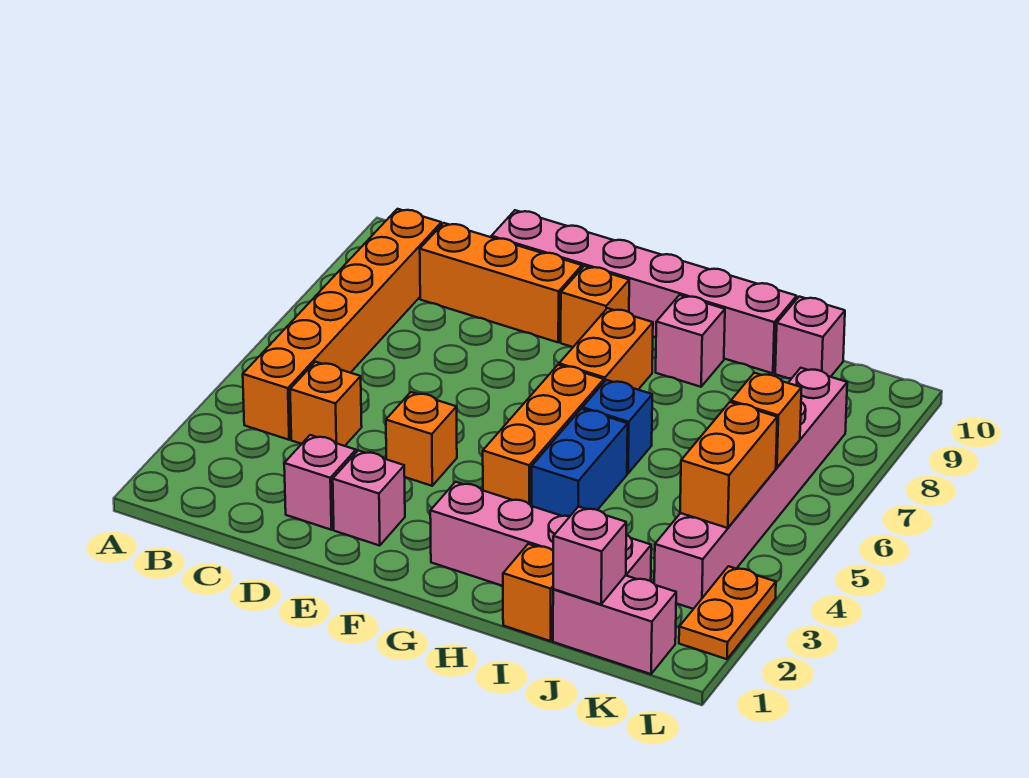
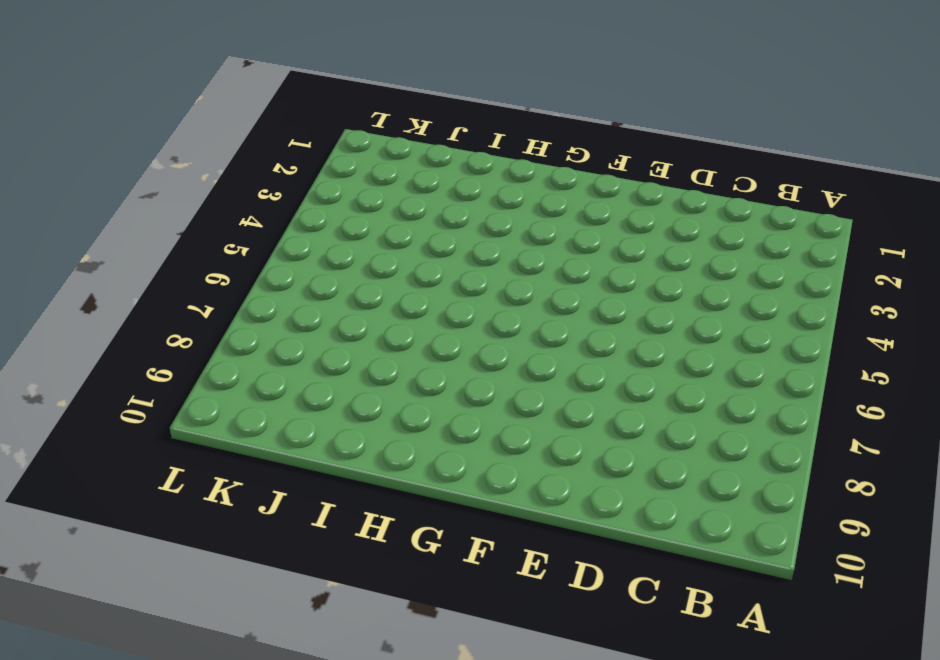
none -> orange brick B4:B9 level 1
none -> orange brick C4 level 1
none -> orange brick C9:E9 level 1

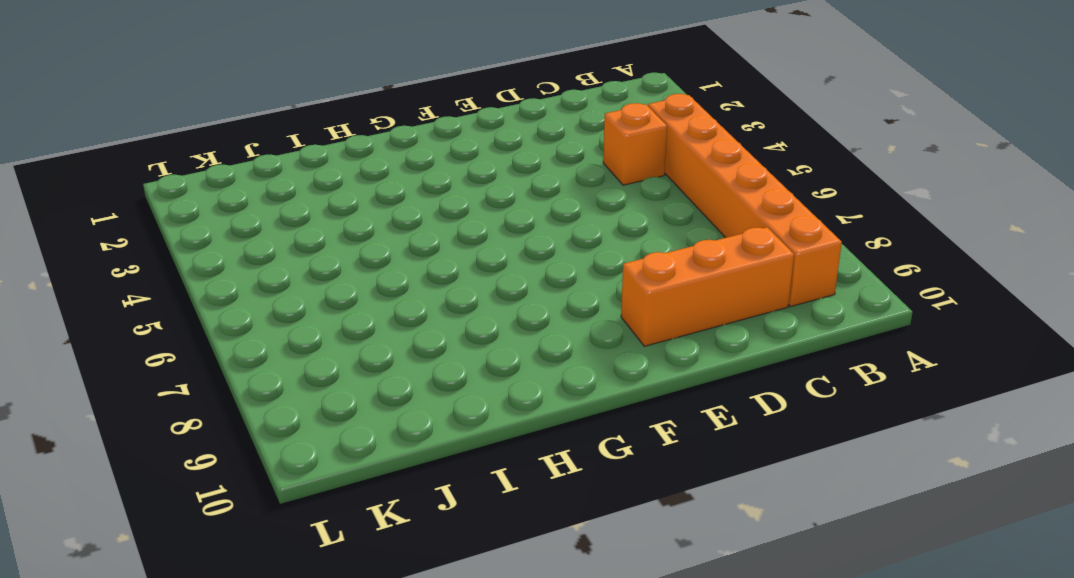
none -> pink brick D2 level 1
none -> pink brick D10:I10 level 1
none -> pink brick E2 level 1

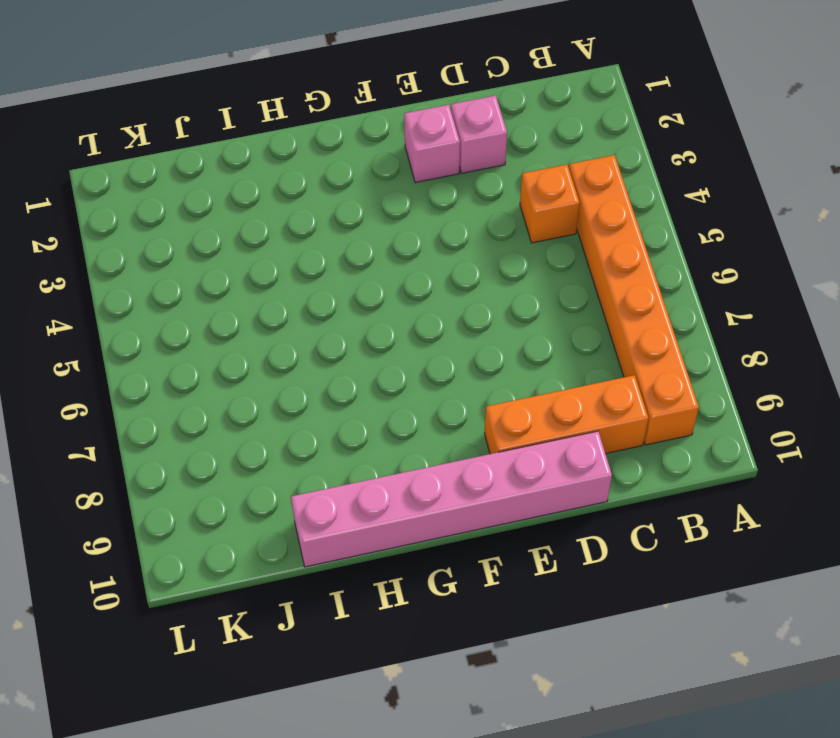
none -> orange brick E4 level 1
none -> orange brick F9 level 1
none -> pink brick G2:J2 level 1

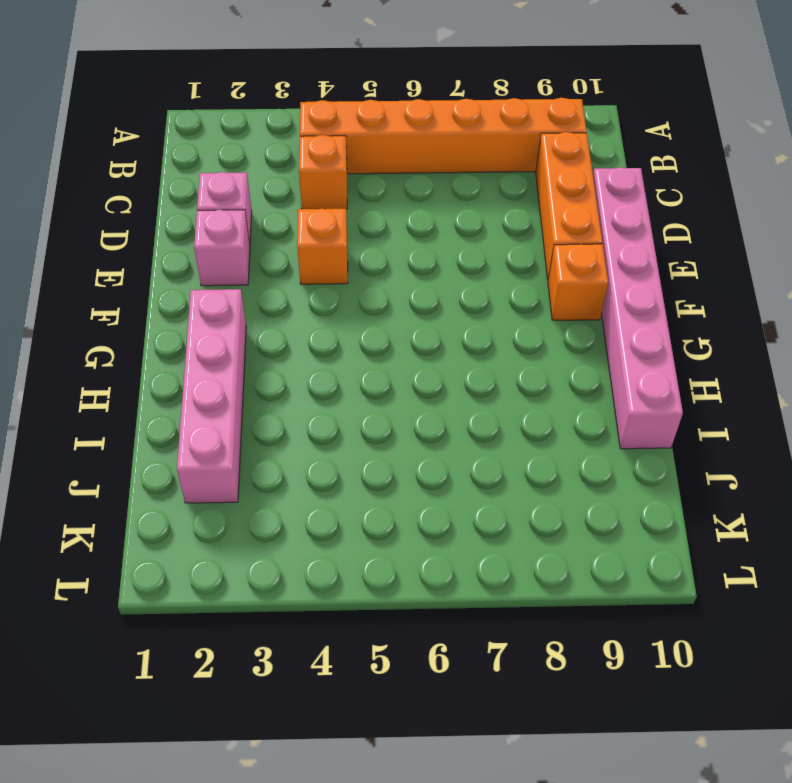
none -> orange brick G4:G6 level 1
none -> orange brick G7:G8 level 1
none -> blue brick H4:H5 level 1

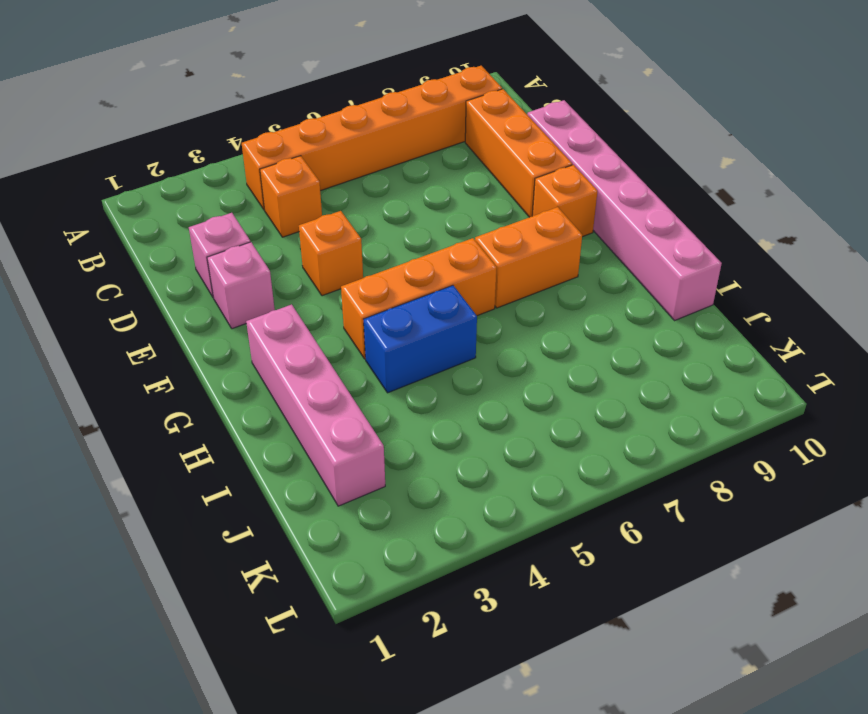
none -> blue brick H6 level 1
none -> pink brick H9 level 1
none -> orange brick I1 level 1

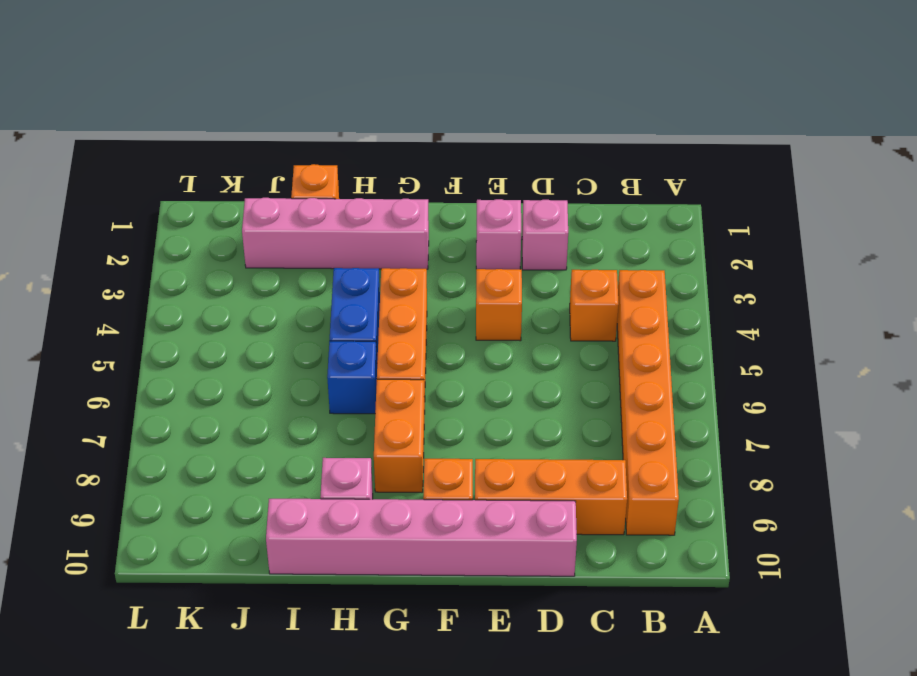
none -> pink brick J1:K1 level 1
none -> pink brick J10 level 1
none -> pink brick K3:K8 level 1

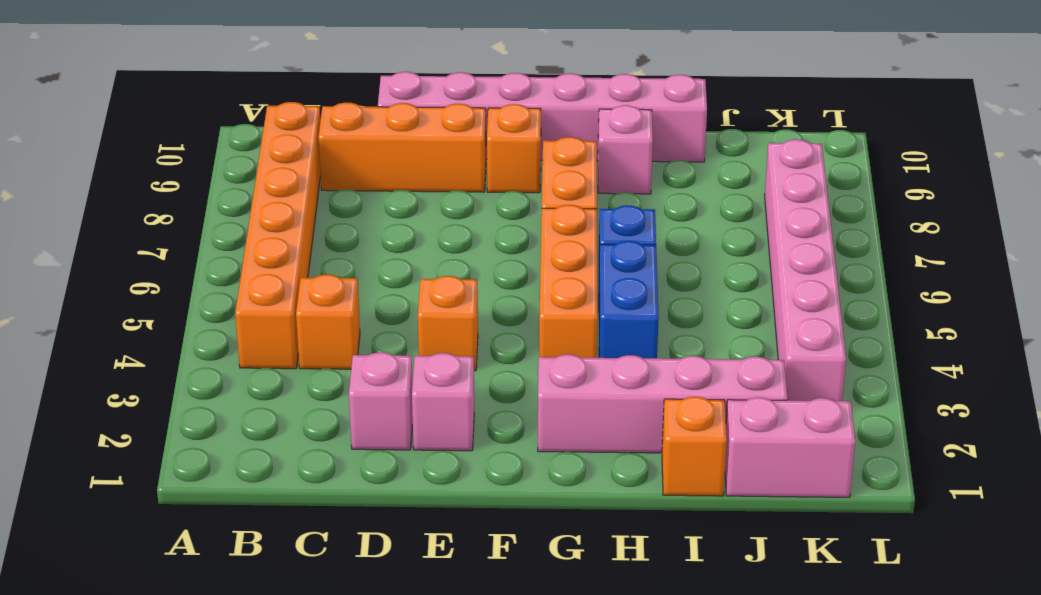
none -> pink brick J10 level 1
none -> orange plate L2:L3 level 1
none -> pink brick J1 level 2

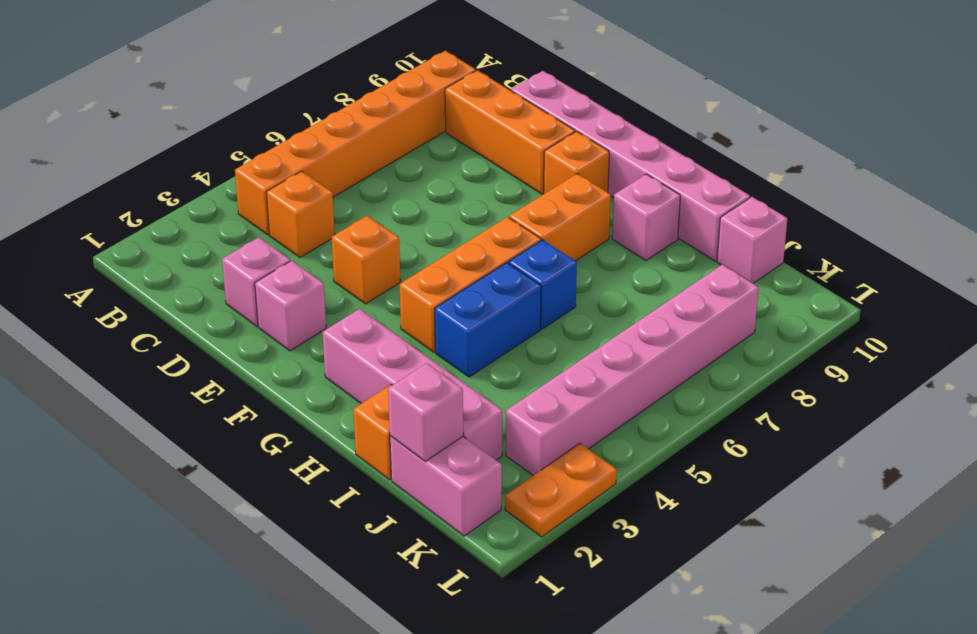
none -> orange brick K4:K5 level 2
none -> orange brick K6 level 2

